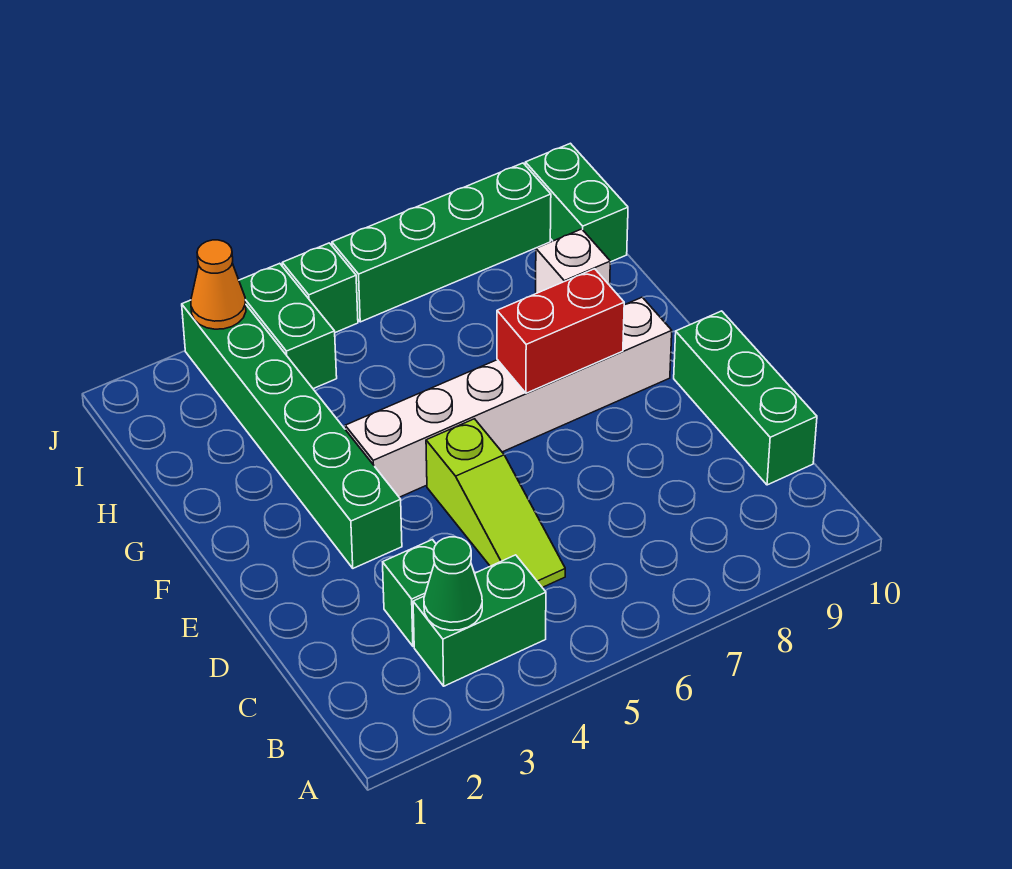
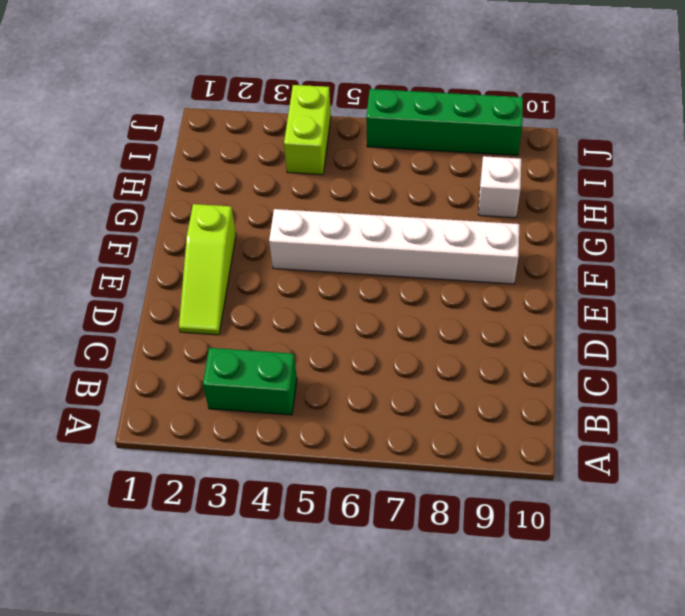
lime slope D2:F2 level 1 top F -> lime slope C5:E5 level 1 top E
lime brick I4:J4 level 1 -> green brick I4:J4 level 1
none -> green brick C3 level 1
none -> green brick C10:E10 level 1
none -> green brick E3:J3 level 1

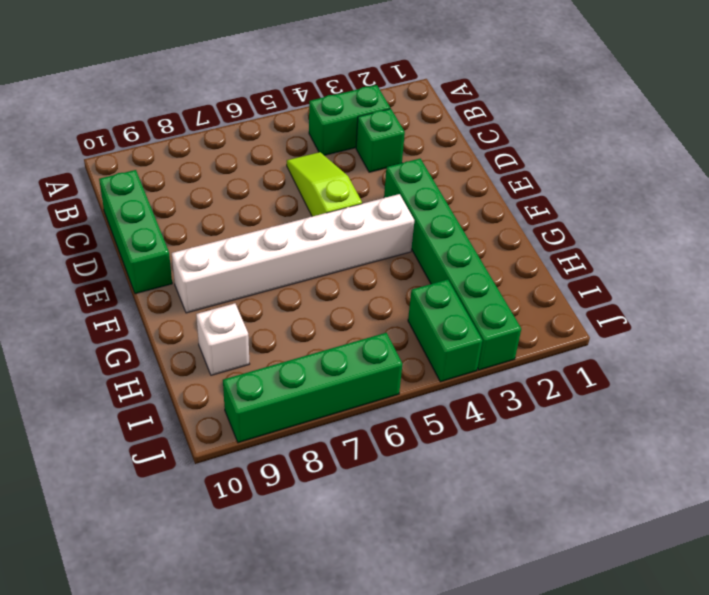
none -> green brick I10:J10 level 1
none -> green brick J5 level 1
none -> green cone B3 level 2

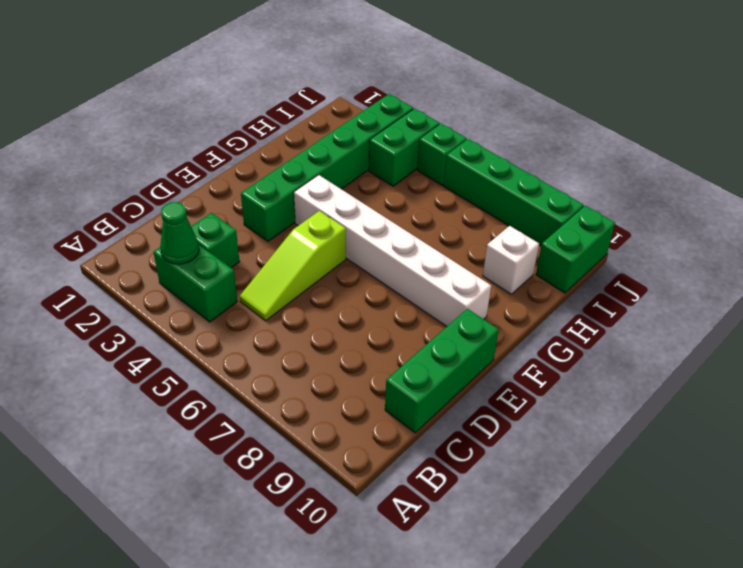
none -> red brick F7:F8 level 2
none -> orange cone J3 level 2

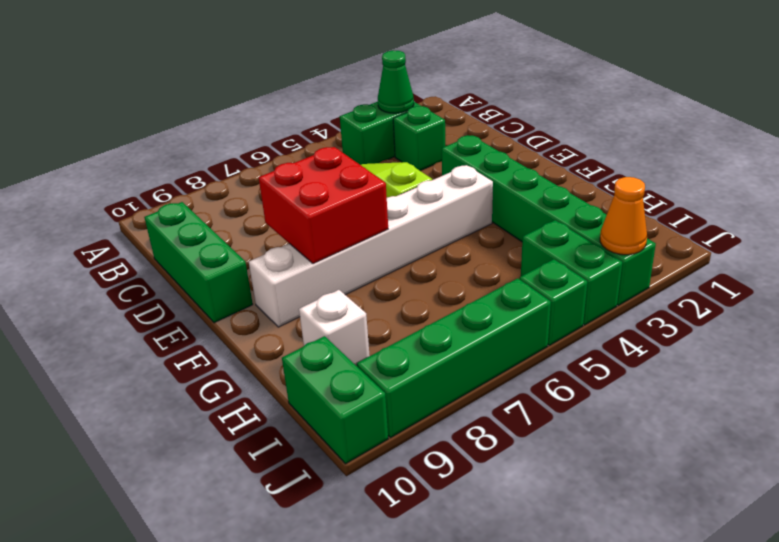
red brick E7:F8 level 2 -> red brick F7:F8 level 2

